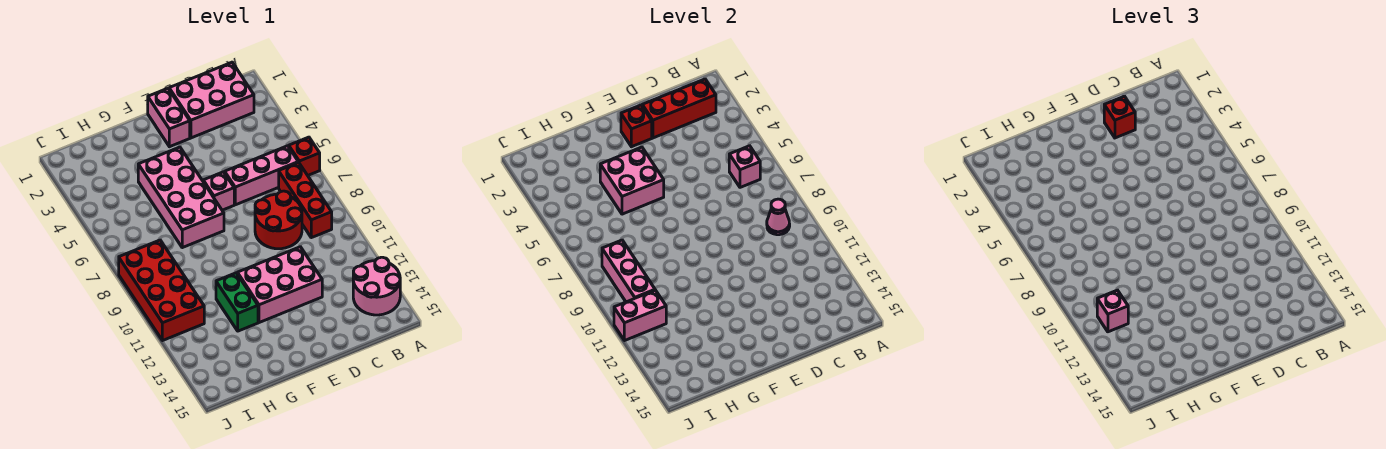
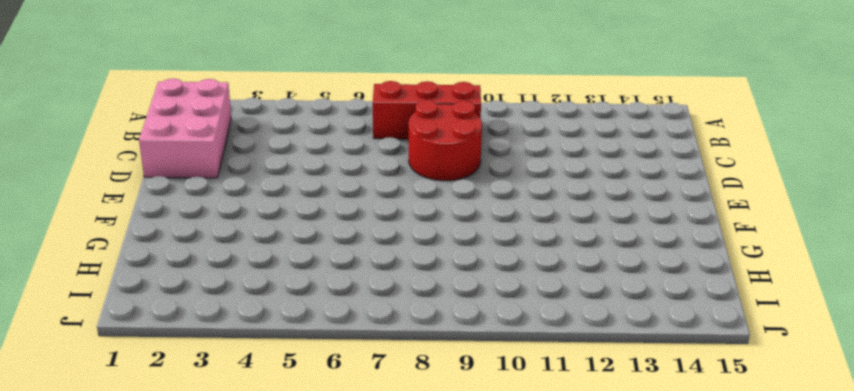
none -> red brick A6 level 1
none -> pink round brick A13:B14 level 1
none -> pink brick B6:D6 level 1

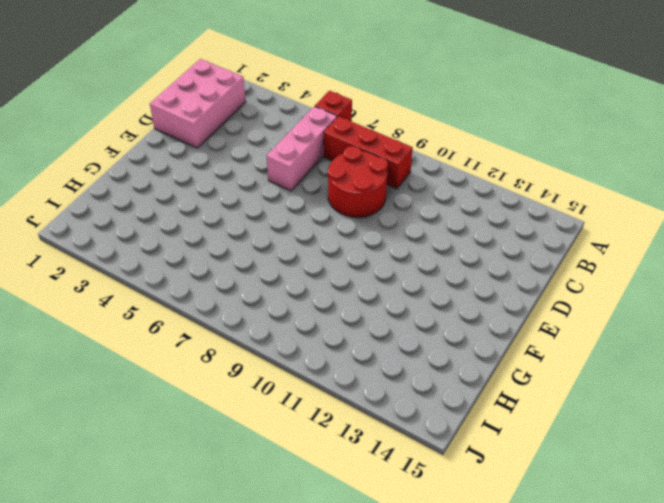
none -> pink round brick A13:B14 level 1
none -> pink brick D11:F12 level 1
none -> pink brick E1:E2 level 1

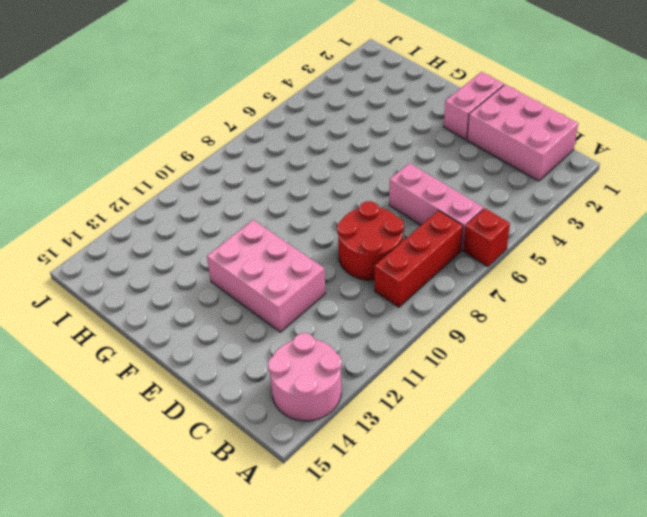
none -> pink brick E6 level 1
none -> pink brick F4:G7 level 1
none -> green brick G11:G12 level 1

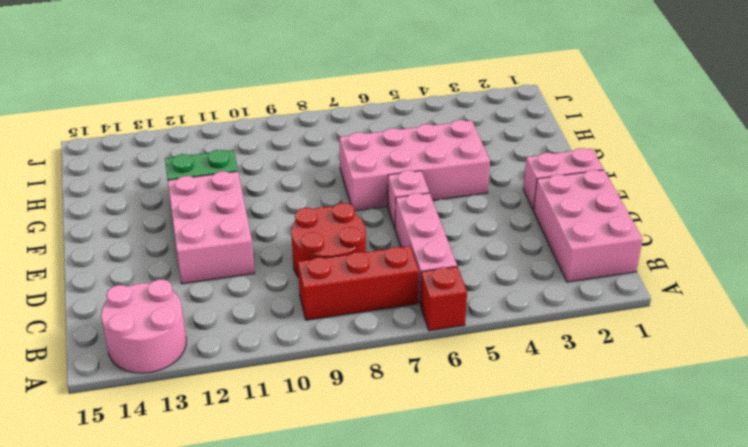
none -> red brick I8:J11 level 1
none -> red brick B2:D2 level 2
none -> pink brick B6 level 2

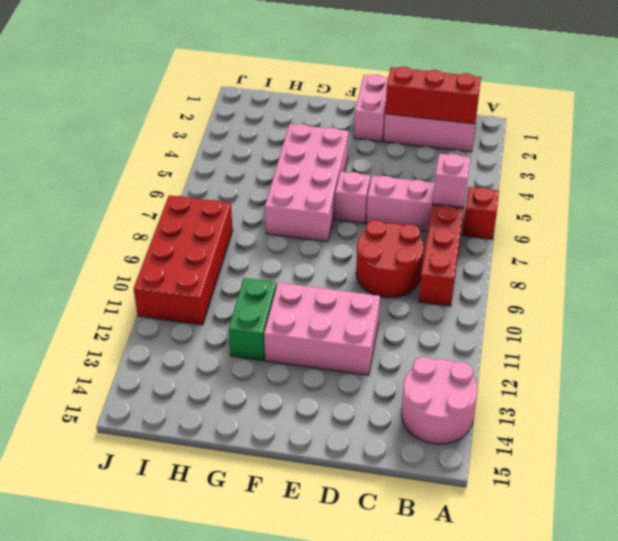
none -> pink cone B9 level 2
none -> red brick E2 level 2
none -> pink brick F4:G5 level 2

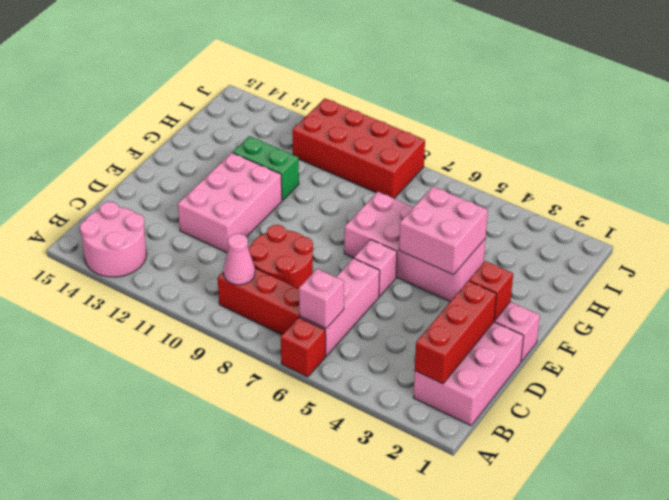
none -> pink brick I8:I10 level 2
none -> pink brick I11:J11 level 2
none -> red brick D2 level 3

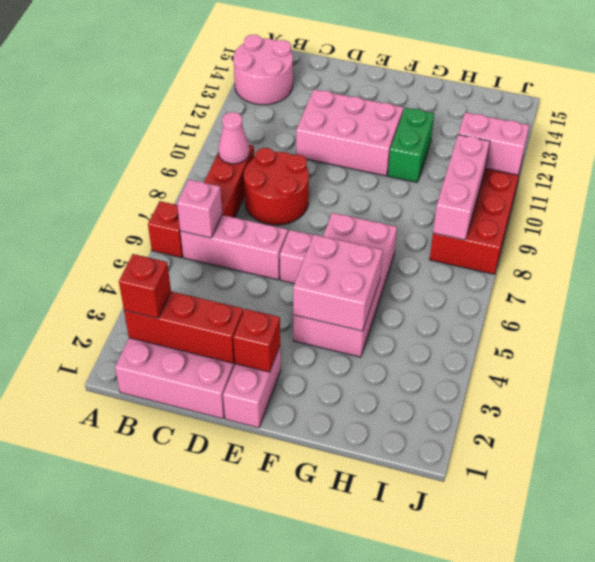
red brick B2 level 3 -> red brick D2 level 3
none -> pink brick I11 level 3

